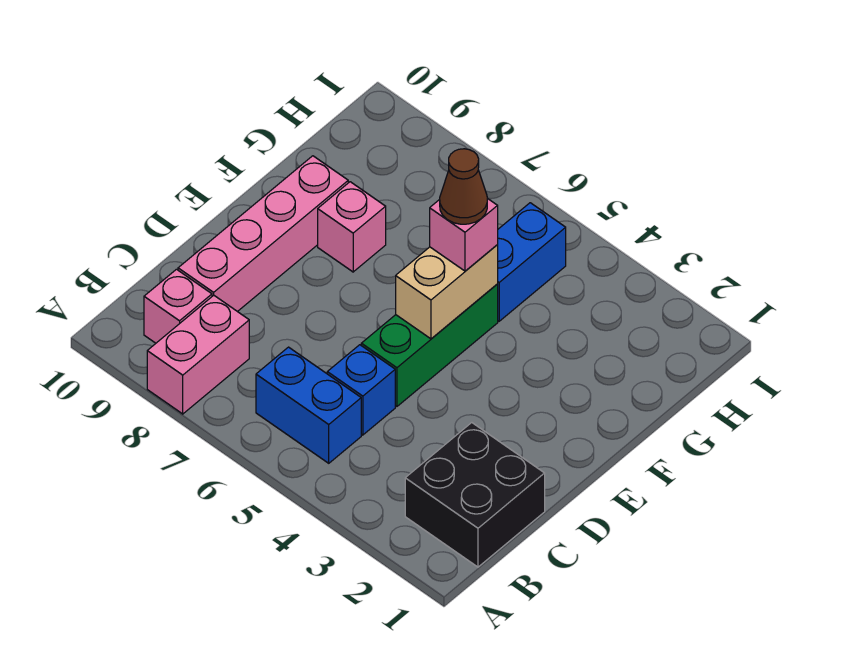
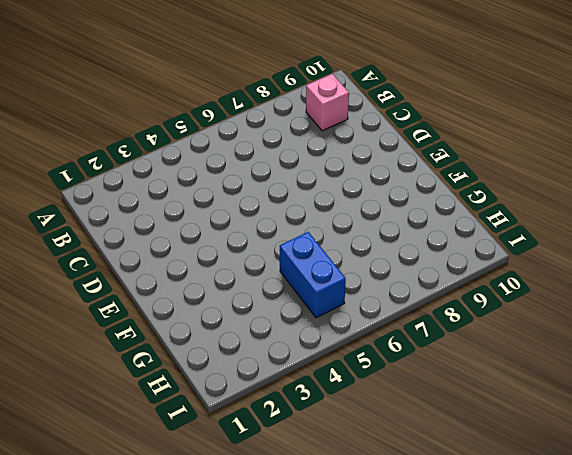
none -> pink brick A8:B8 level 1
none -> black brick B1:C2 level 1
none -> blue brick B5:B6 level 1

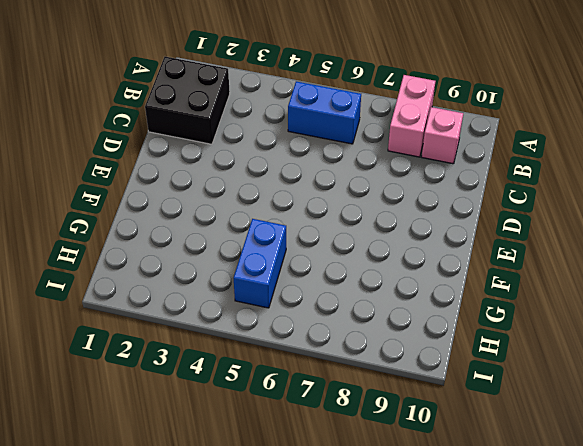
none -> blue brick C5 level 1
none -> pink brick C9:F9 level 1
none -> green brick D5:F5 level 1

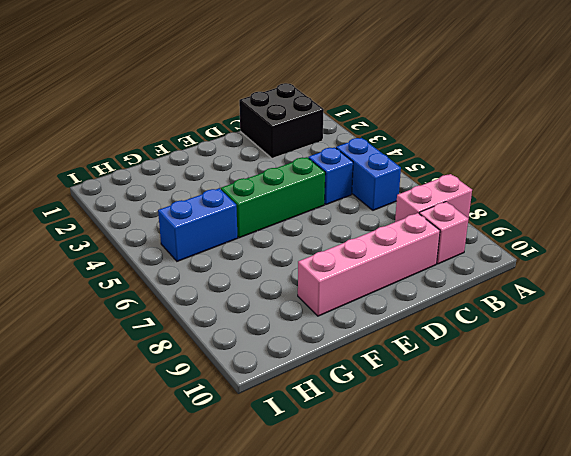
none -> pink brick F8 level 1
none -> tan brick E5:F5 level 2
none -> pink brick F5 level 3

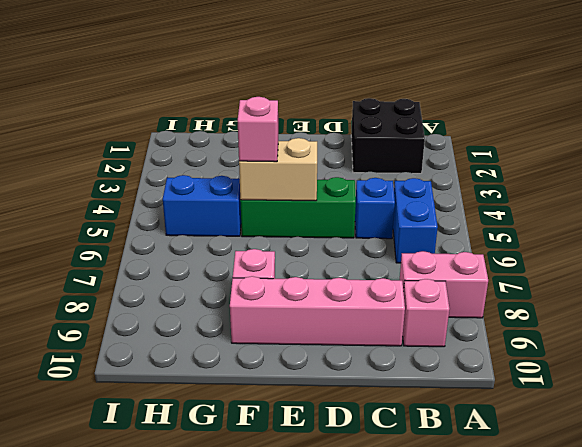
none -> brown cone F5 level 4

